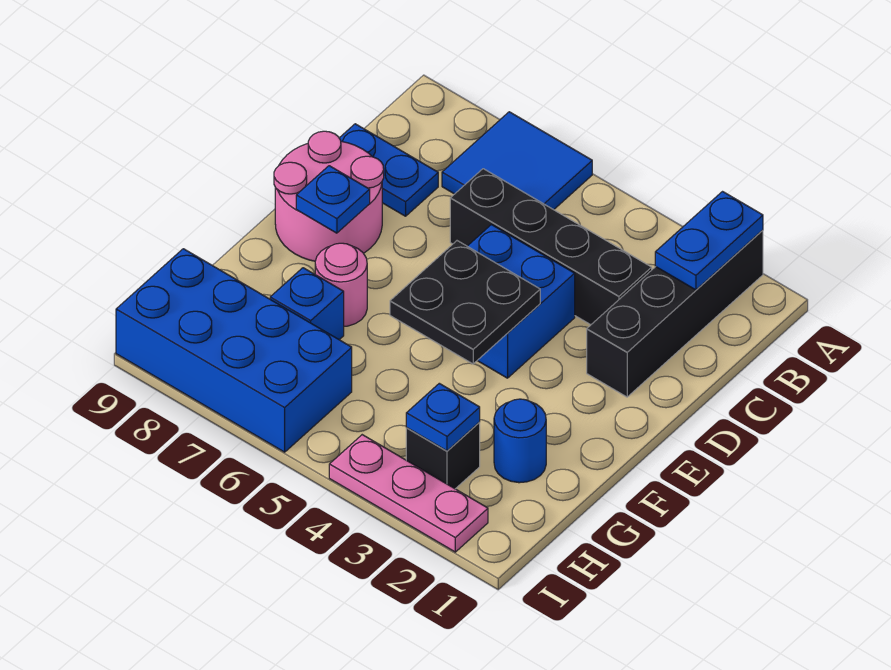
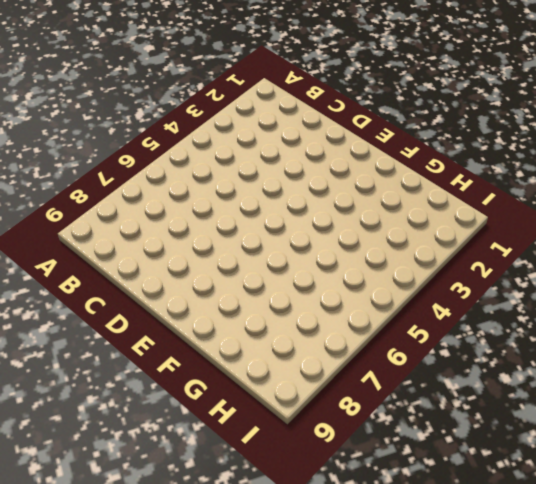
none -> black brick A2:D2 level 1
none -> blue tile A6:B7 level 1
none -> black brick C3:C6 level 1

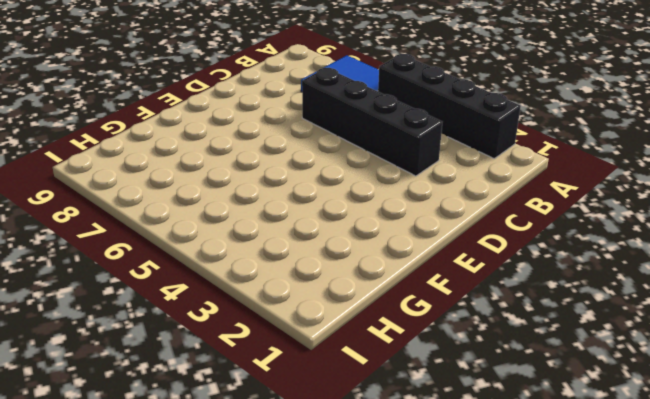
black brick A2:A5 level 1 -> black brick A2:D2 level 1
none -> blue plate C8:C9 level 1
none -> blue brick D4:E5 level 1
none -> pink round brick D8:E9 level 1

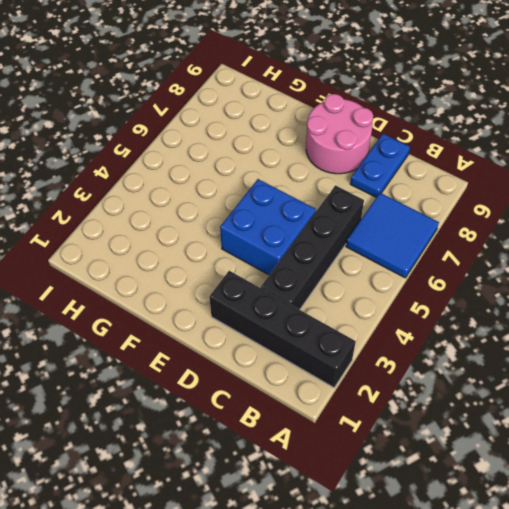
none -> pink round brick F7 level 1
none -> blue round brick G2 level 1
none -> blue brick G7 level 1

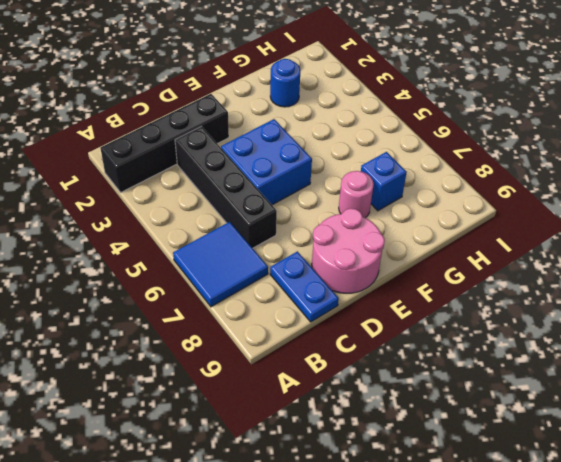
none -> black brick H3 level 1
none -> blue brick H6:I9 level 1
none -> pink plate I2:I4 level 1

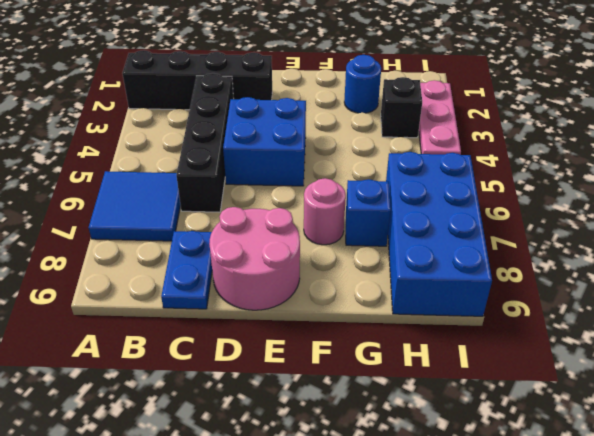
none -> blue plate A2:B2 level 2
none -> black plate E4:F5 level 2
none -> blue plate E8 level 2

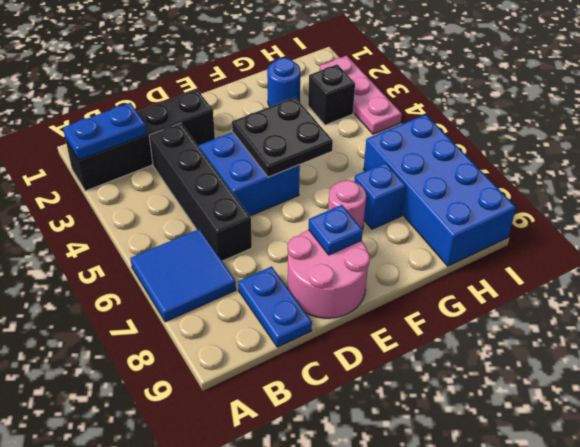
none -> blue plate H3 level 2

